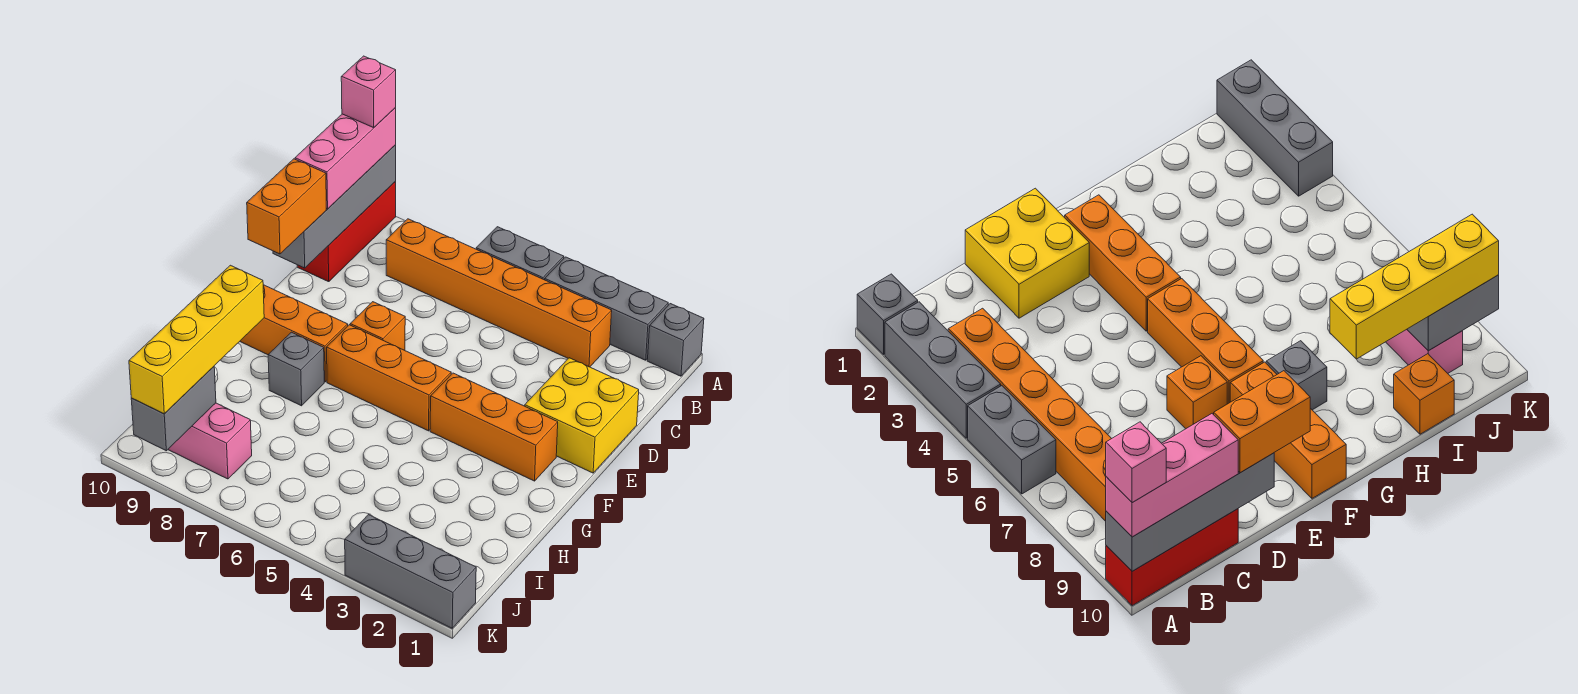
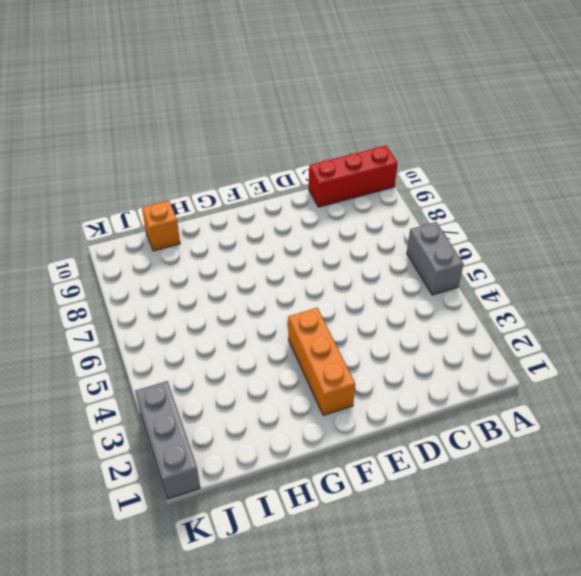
none -> grey brick A1 level 1
none -> grey brick A2:A4 level 1
none -> orange brick B3:B8 level 1

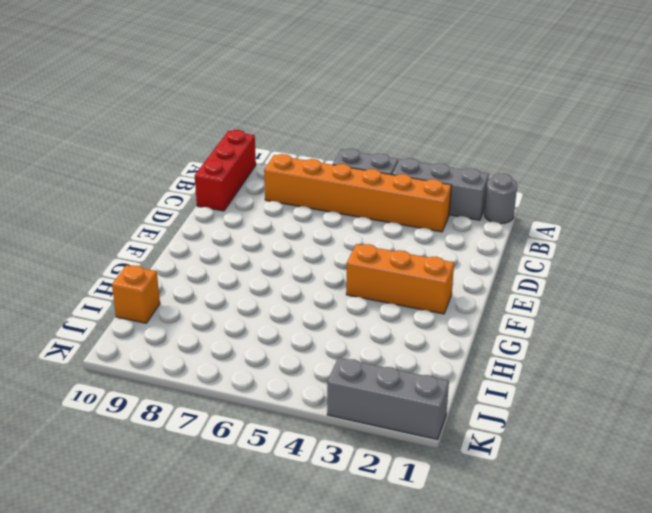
grey round brick A1 level 1 -> grey brick A1 level 1
none -> yellow brick D1:E2 level 1
none -> orange brick E7 level 1
none -> orange brick F5:F7 level 1

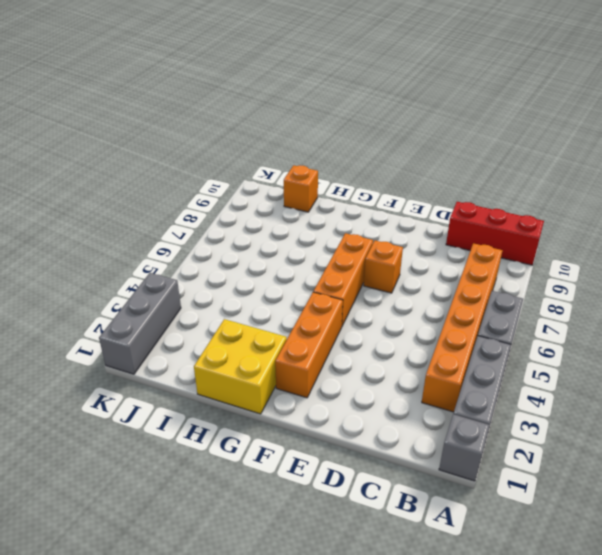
yellow brick G1:H2 level 1 -> yellow brick D1:E2 level 1
none -> orange brick F8:F10 level 1
none -> grey brick G8 level 1
none -> pink brick J8:J9 level 1

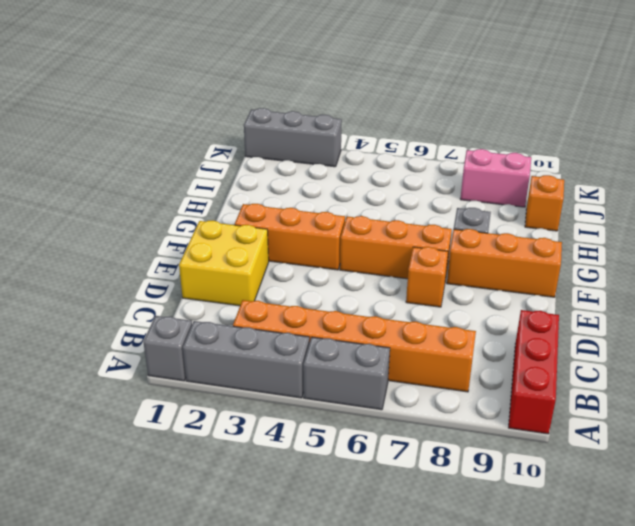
none -> grey brick A10:D10 level 2
none -> grey brick J9:K9 level 2
none -> pink brick A10:C10 level 3

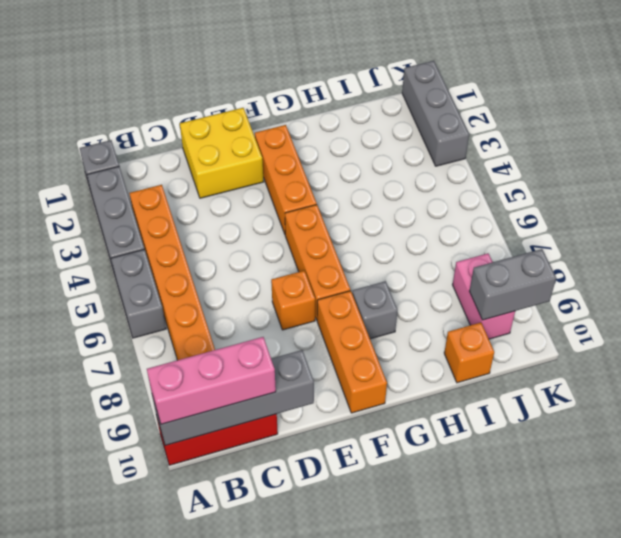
none -> orange brick D10:E10 level 3
none -> yellow brick H9:K9 level 3
none -> pink brick A10 level 4

